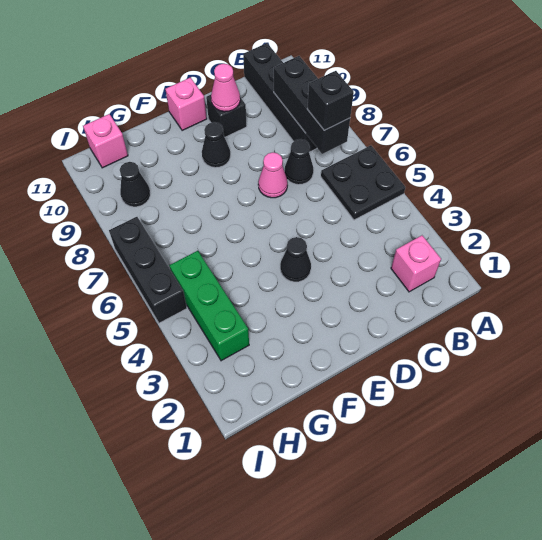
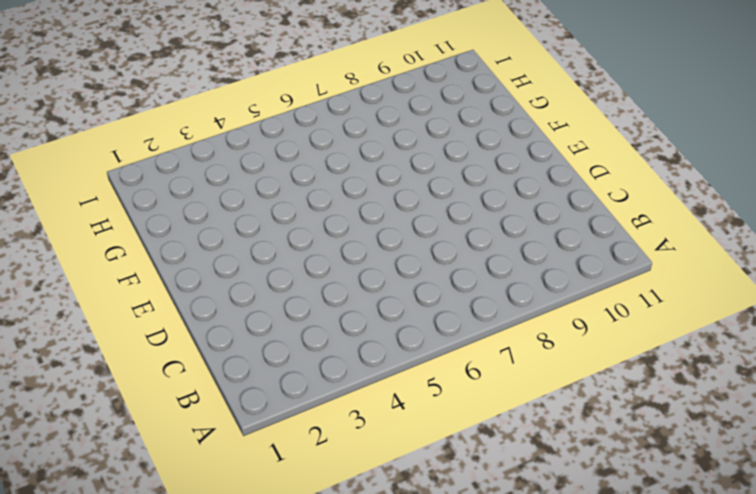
none -> black plate A5:B6 level 1
none -> pink brick B2 level 1
none -> black brick B8:B11 level 1

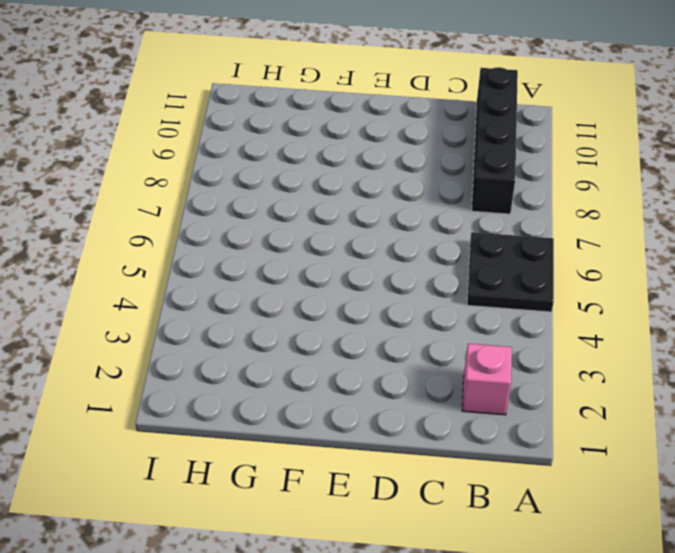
none -> black cone C7 level 1
none -> pink cone D7 level 1
none -> black brick D10 level 1

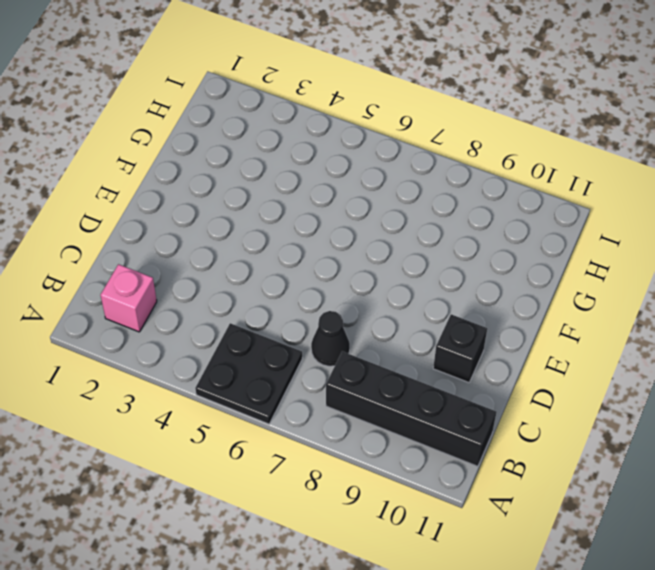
none -> pink cone D7 level 1
none -> black cone E4 level 1
none -> black cone E9 level 1

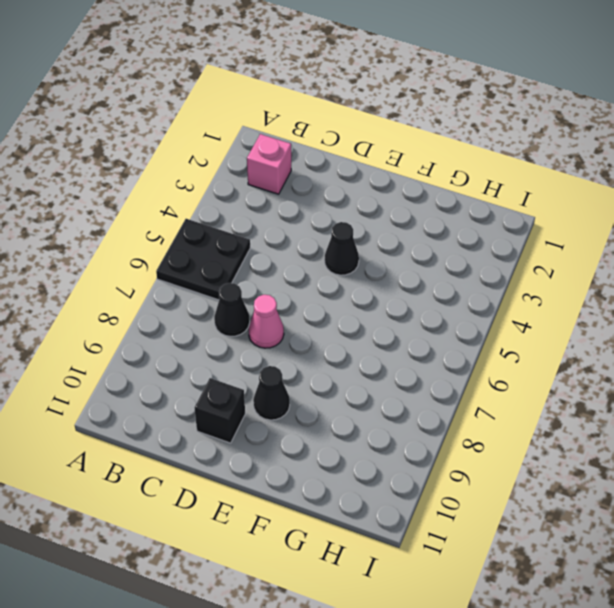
none -> black brick B8:B11 level 1
none -> pink brick E11 level 1
none -> green brick H3:H5 level 1

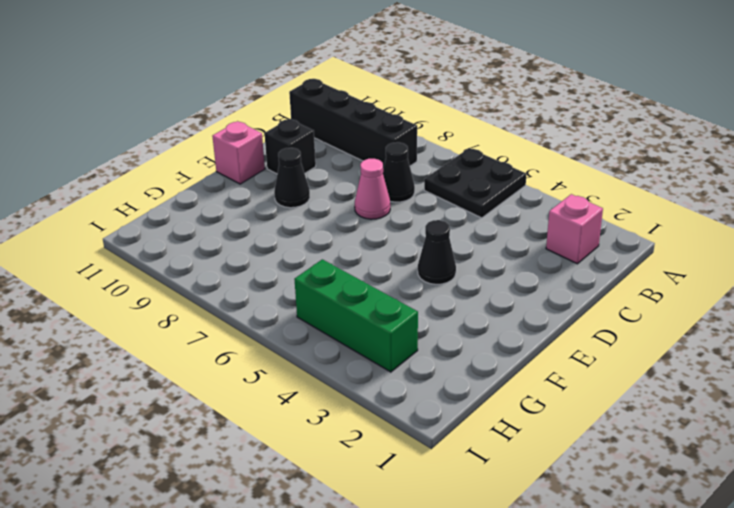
none -> black cone H9 level 1
none -> pink brick H11 level 1
none -> black brick I5:I7 level 1

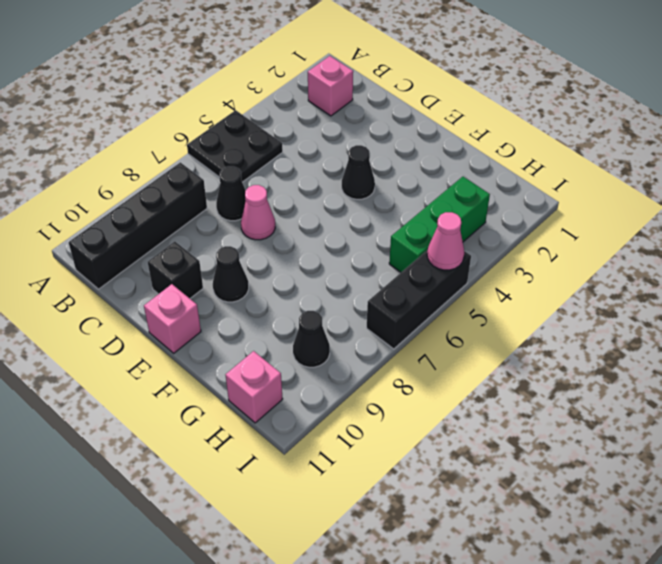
pink cone I5 level 2 -> pink cone D10 level 2
none -> black brick B7:B9 level 2
none -> black brick B7 level 3

